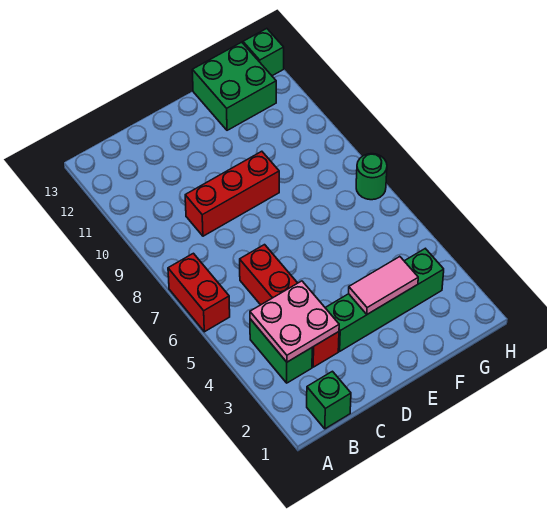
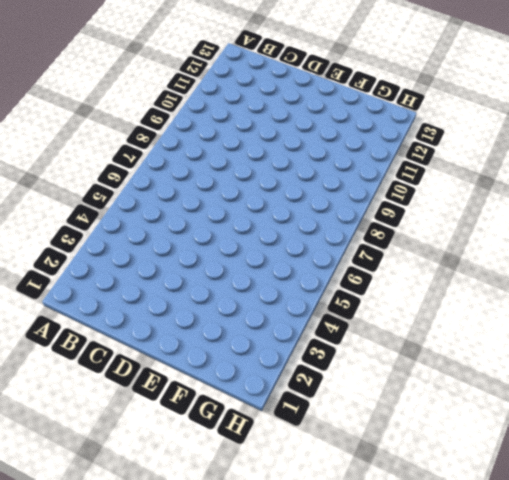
none -> red brick A6:A7 level 1
none -> green brick B1 level 1

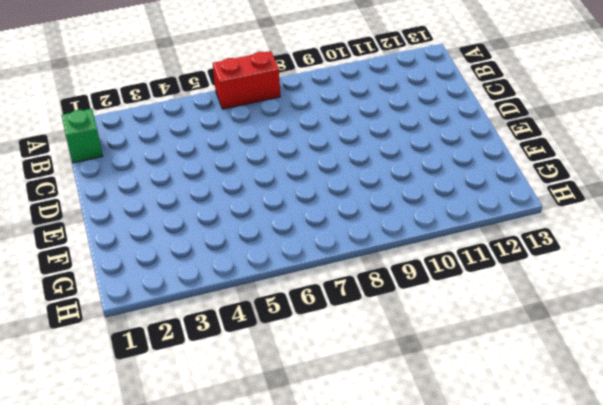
none -> green brick B3:B4 level 1
none -> red brick C3:C6 level 1

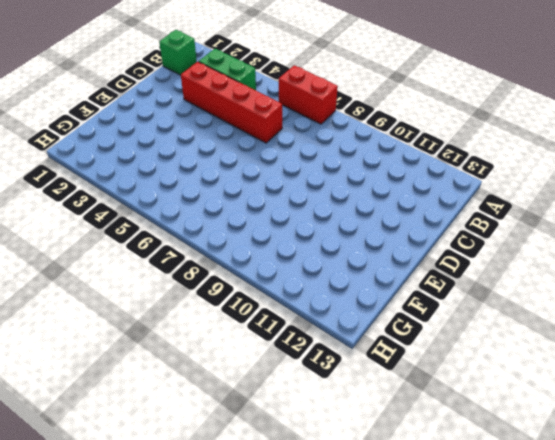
none -> red brick C9:E9 level 1
none -> green brick D3:G3 level 1

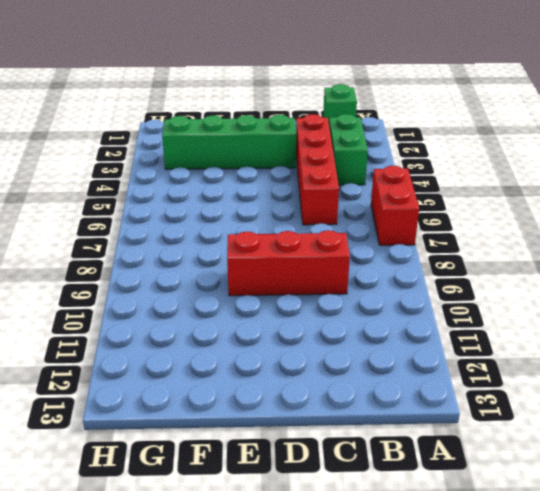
none -> green brick F12:G13 level 1
none -> green round brick H7 level 1

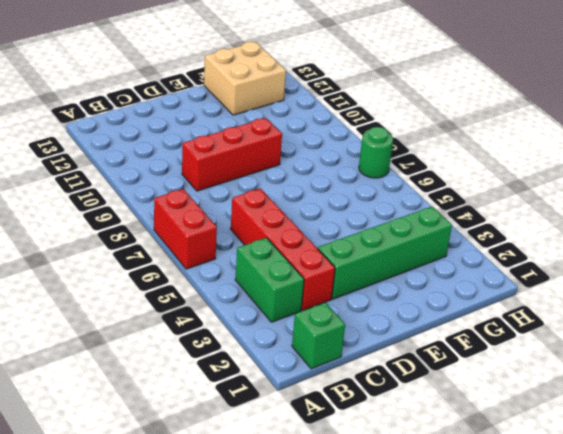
tan brick F12:G13 level 1 -> green brick F12:G13 level 1
none -> green brick H13 level 1
none -> pink plate B3:C4 level 2

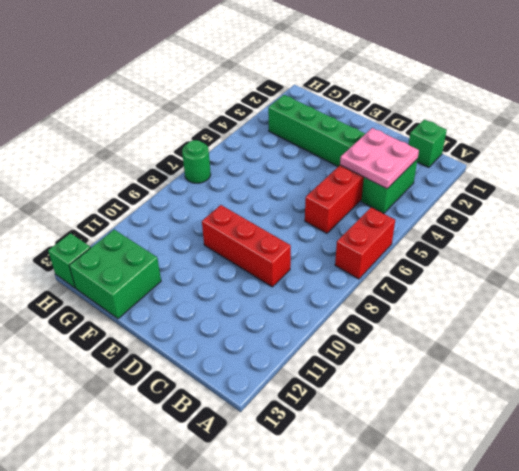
none -> pink tile E3:F3 level 2

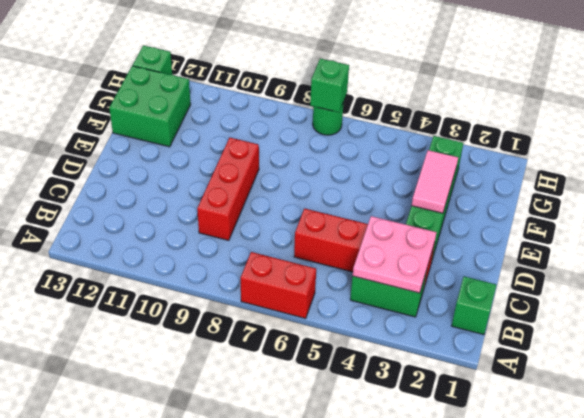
green brick H7 level 2 -> none

